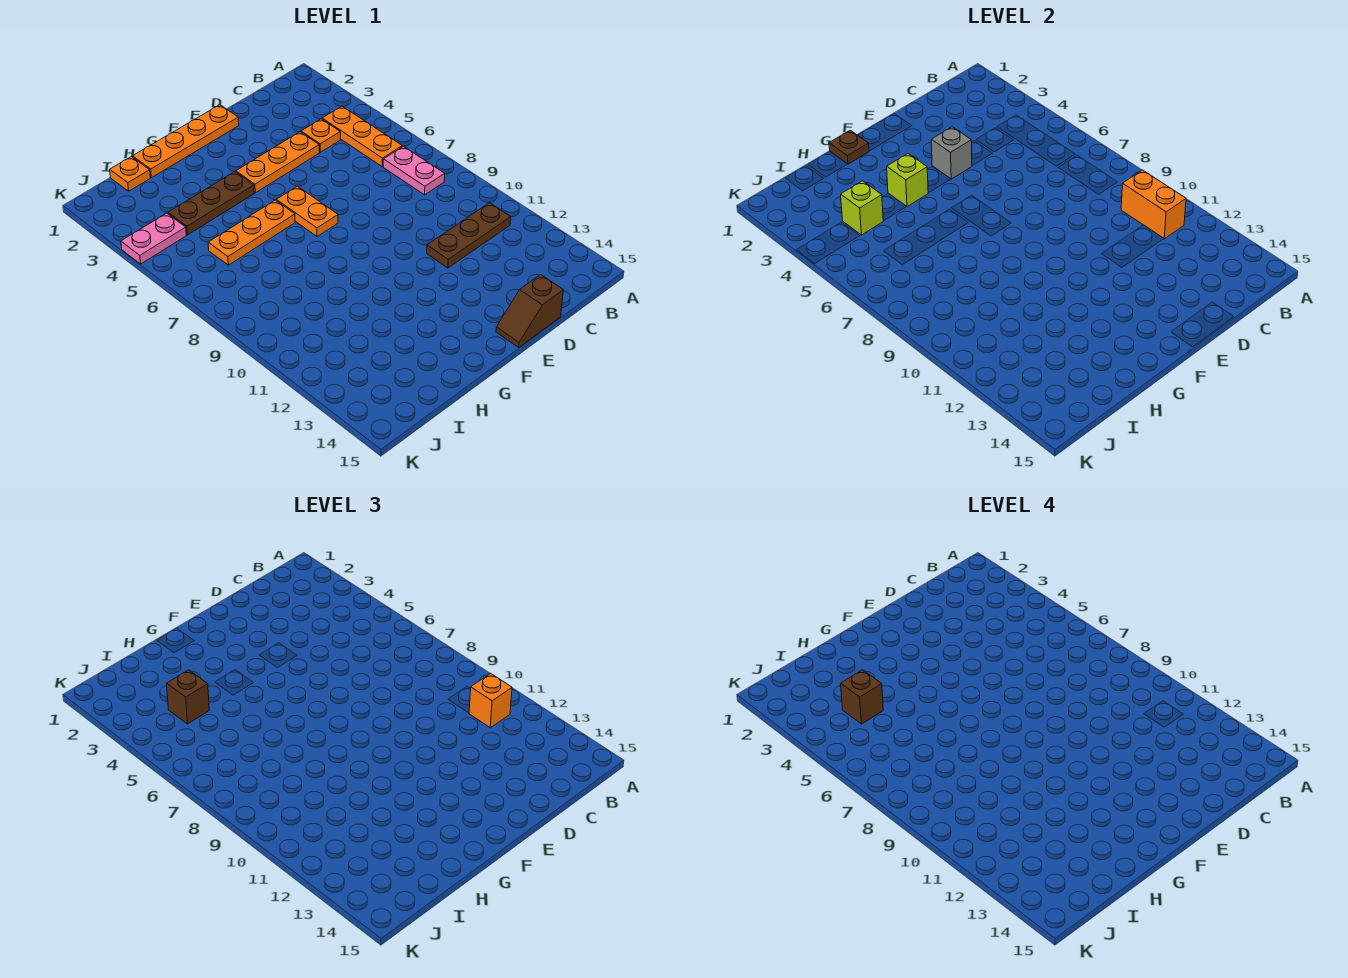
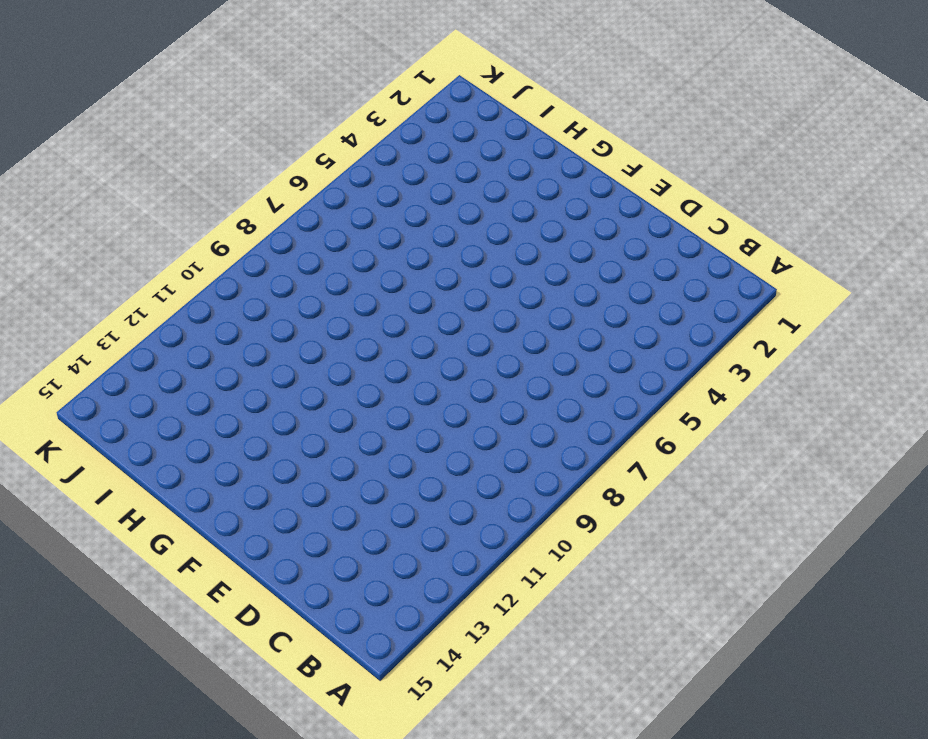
none -> orange plate B4:B6 level 1
none -> pink plate B7:B8 level 1
none -> brown plate B11:D11 level 1

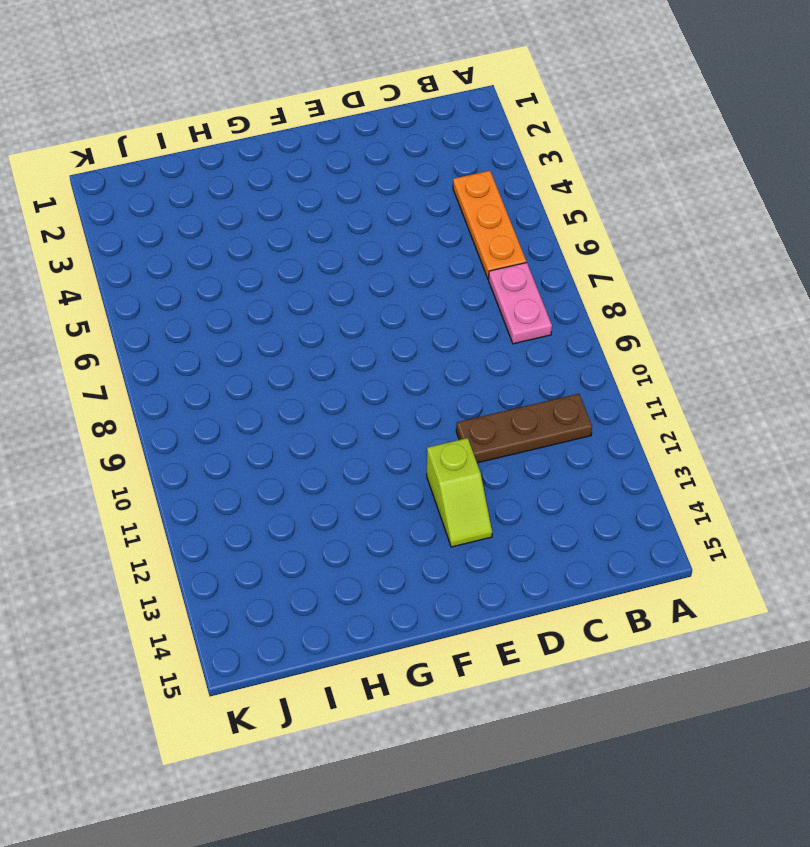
lime slope E12:E13 level 1 top 12 -> none
none -> orange plate C4 level 1
none -> orange plate D4:F4 level 1
none -> brown slope D15:E15 level 1 top D

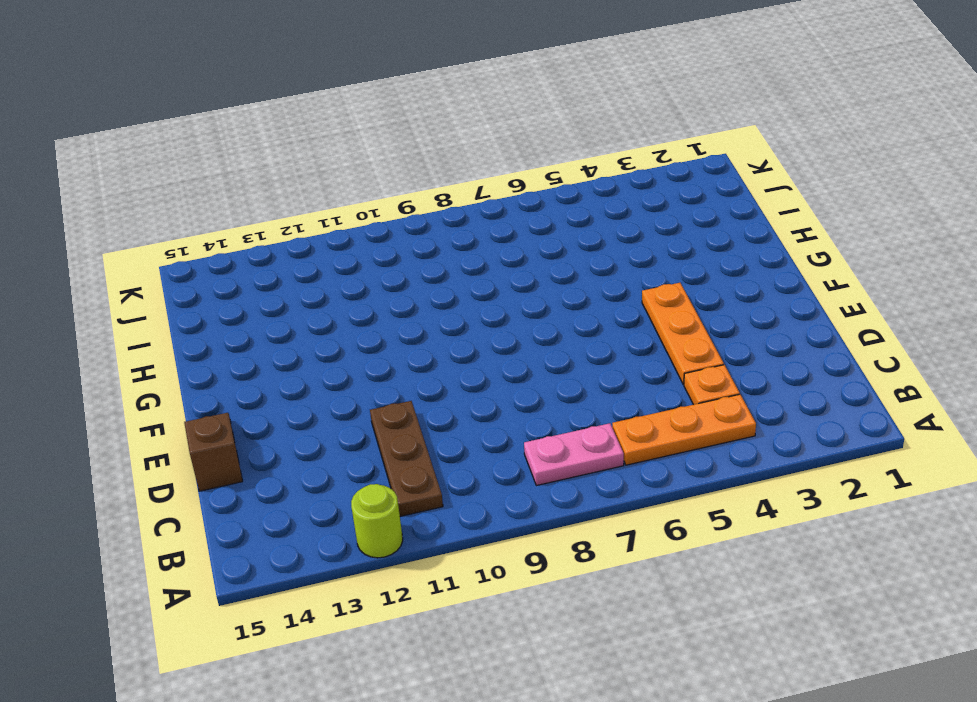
lime round brick A12 level 1 -> none
none -> orange plate E1:H1 level 1
none -> orange plate F6:F7 level 1
none -> brown plate G4:I4 level 1

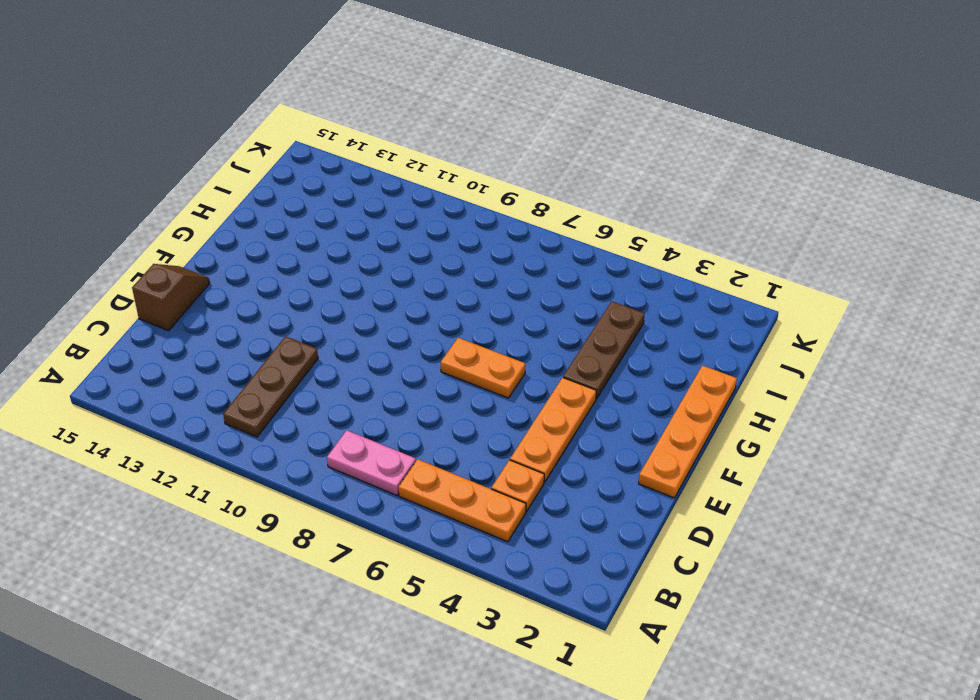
none -> orange plate G6:I6 level 1
none -> orange plate I1 level 1
none -> pink plate J4:K4 level 1

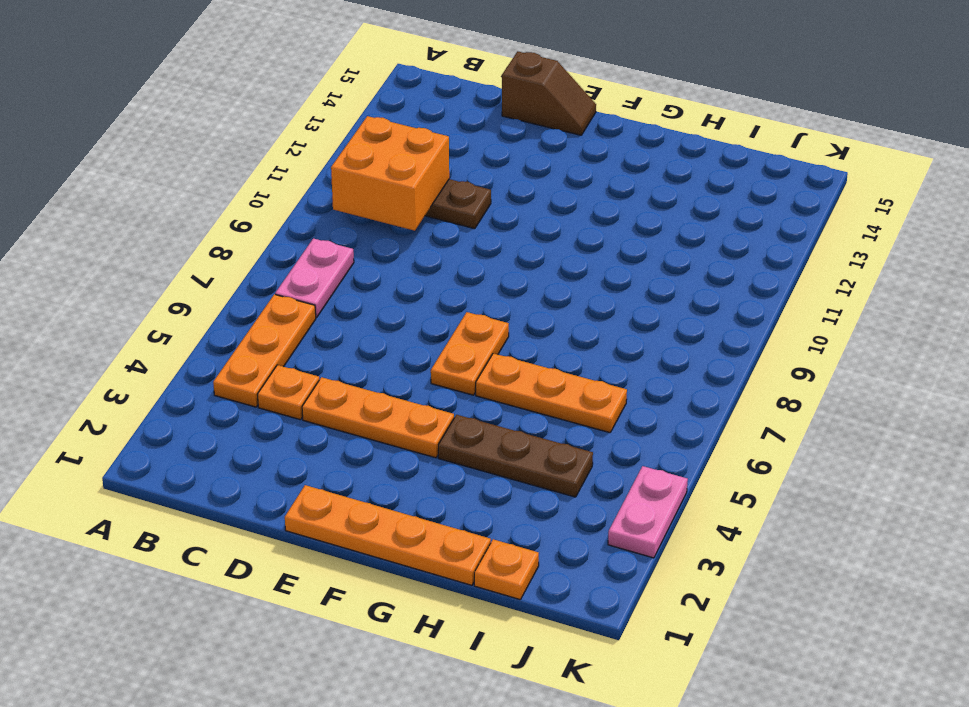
orange brick B10:C11 level 2 -> orange brick B10:B11 level 2
pink plate K3:K4 level 1 -> pink plate J4:K4 level 1
none -> grey brick E4 level 2
none -> brown plate G1 level 2
none -> lime brick G4 level 2

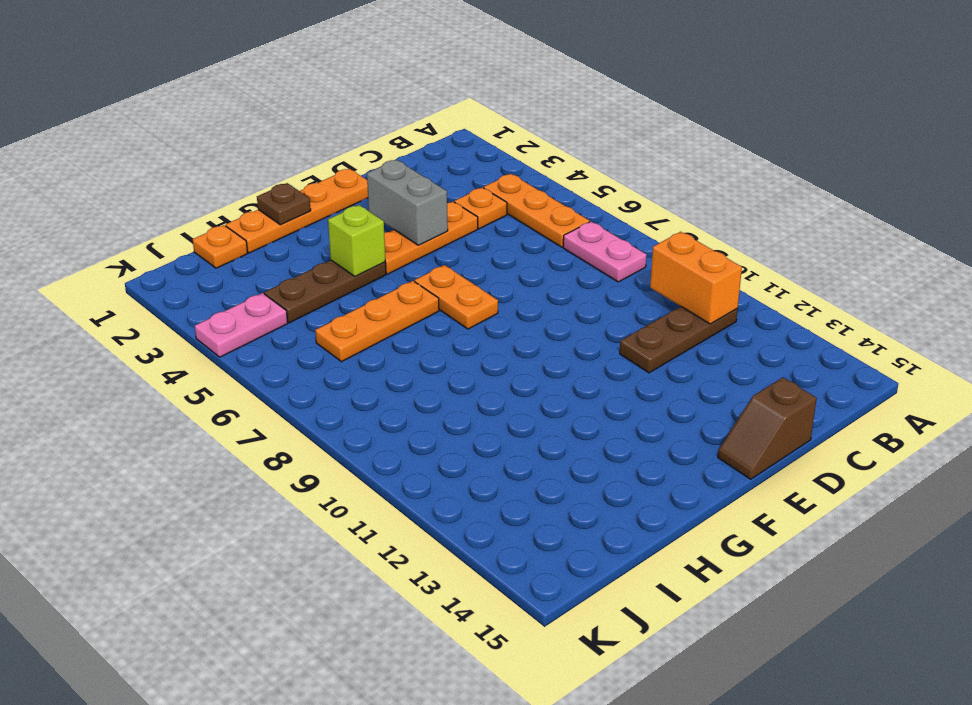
grey brick E3:E4 level 2 -> grey brick E4 level 2
none -> lime brick I4 level 2
none -> orange brick B11 level 3
none -> brown brick I4 level 3

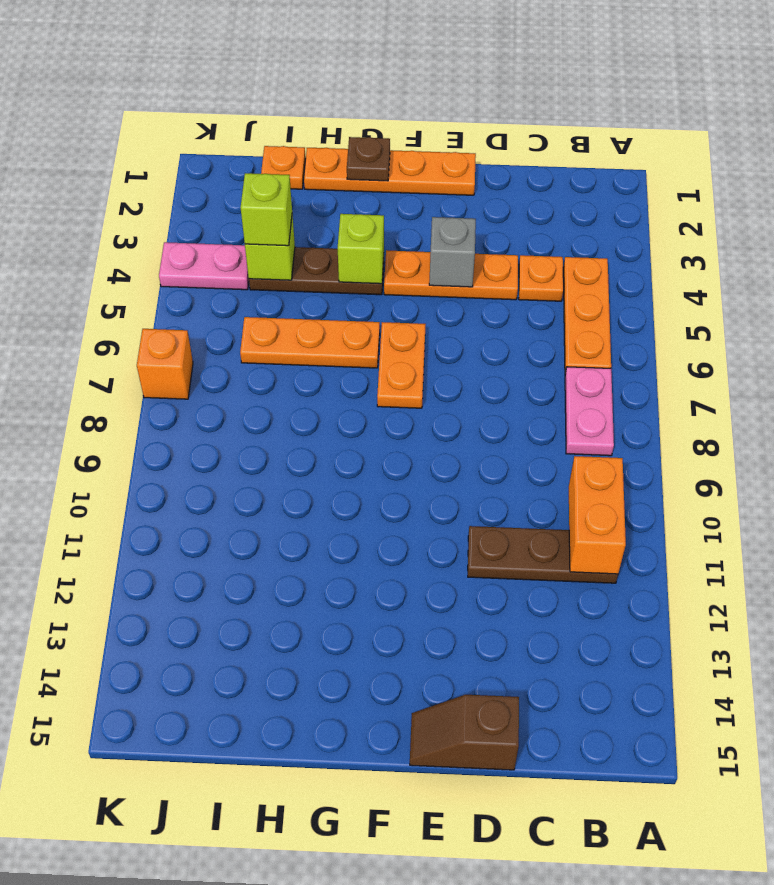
lime brick I4 level 3 -> brown brick I4 level 3
orange brick K7 level 1 -> orange brick B11 level 3
none -> brown brick I4 level 4

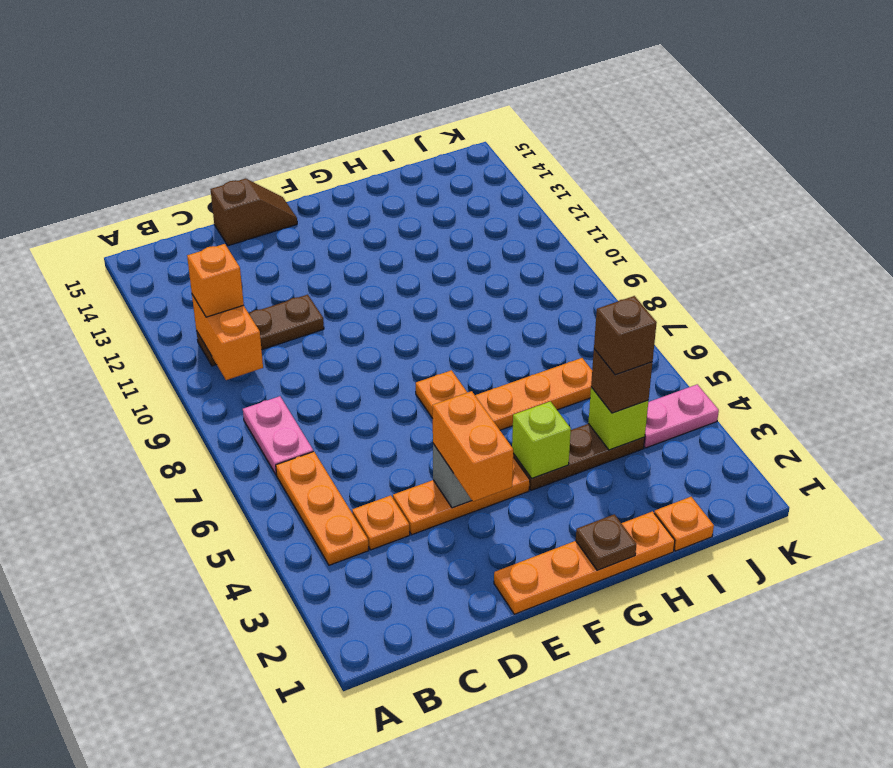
orange brick E3:E4 level 3 -> none

